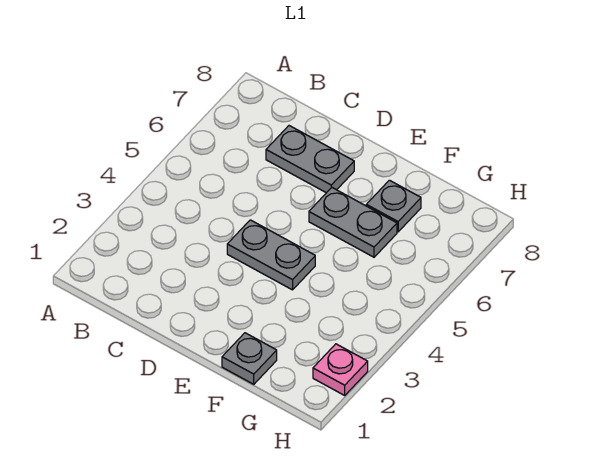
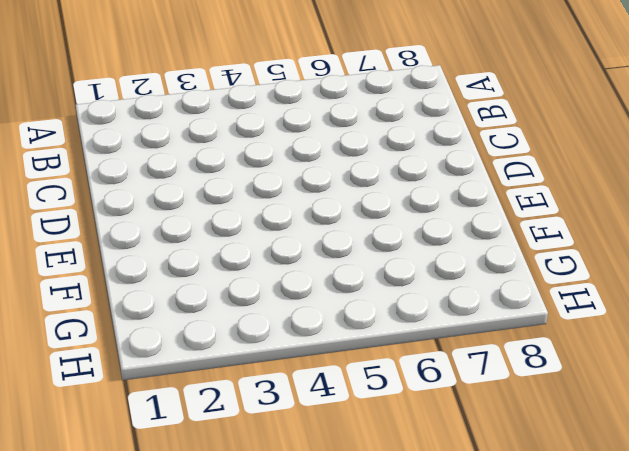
none -> grey plate C7:D7 level 1
none -> grey plate D4:E4 level 1

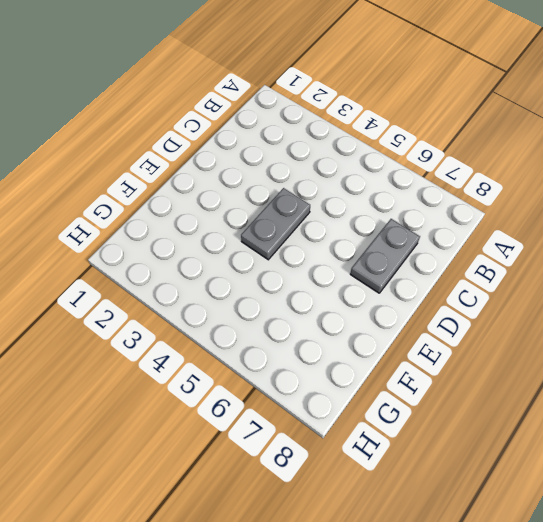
none -> grey plate E6:F6 level 1
none -> grey plate F1 level 1

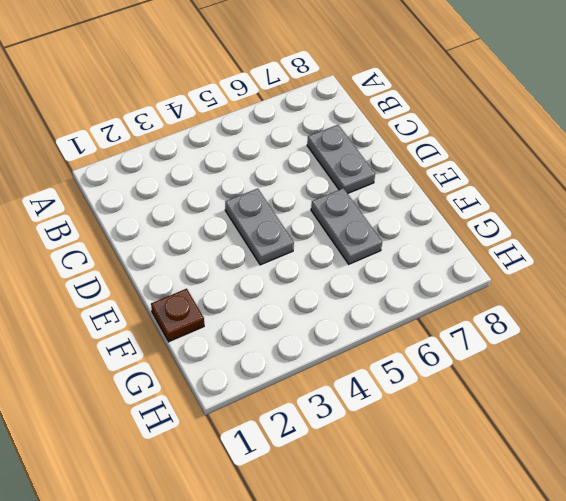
brown plate F1 level 1 -> grey plate F1 level 1
none -> grey plate F7 level 1
none -> pink plate H2 level 1

